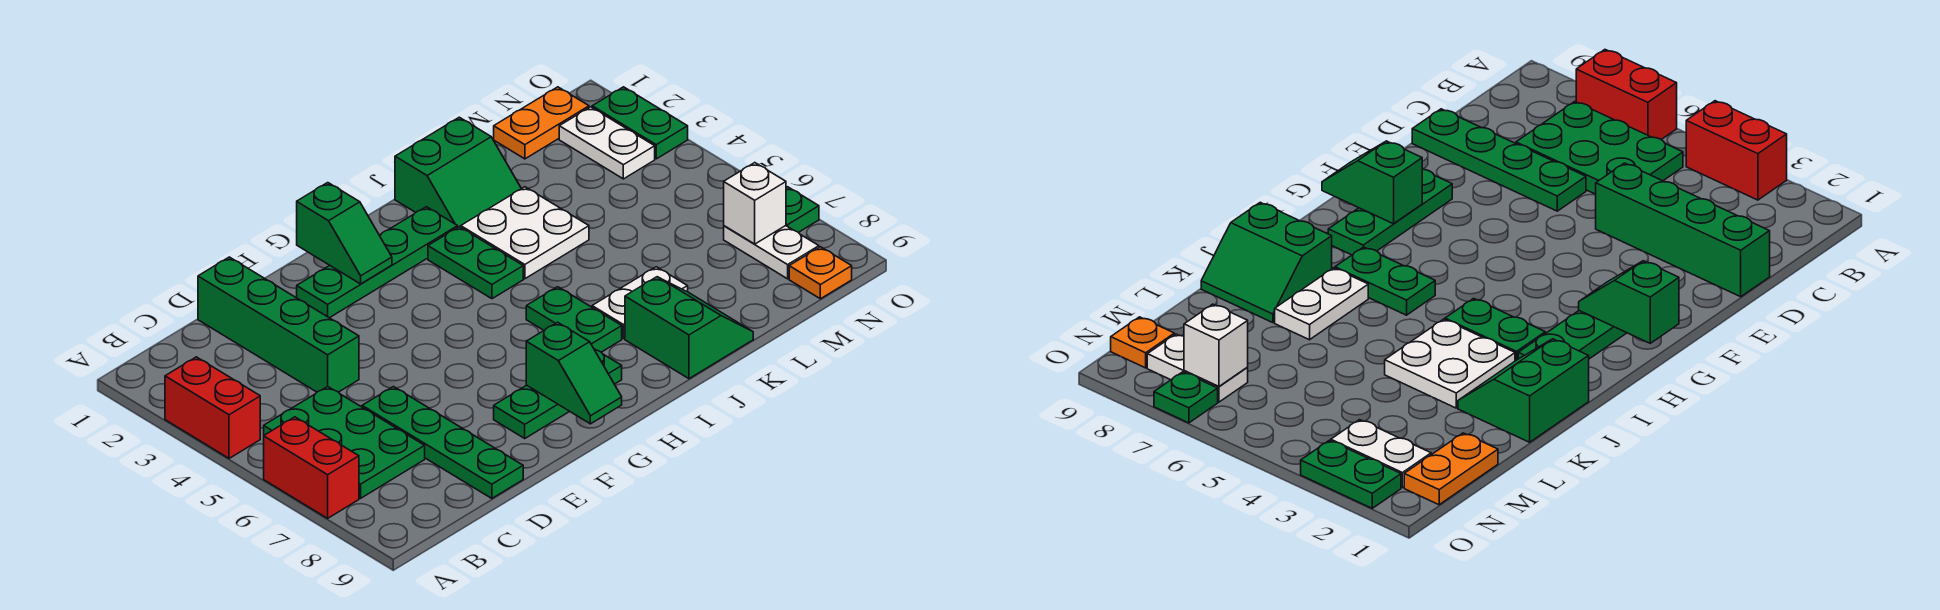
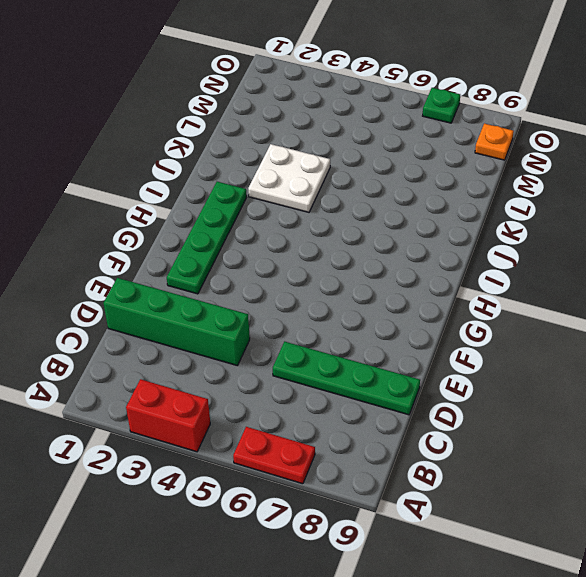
red plate A6:A7 level 1 -> red brick A6:A7 level 1
none -> green plate B5:C7 level 1
none -> green plate F8:H8 level 1
none -> green plate I3:I4 level 1

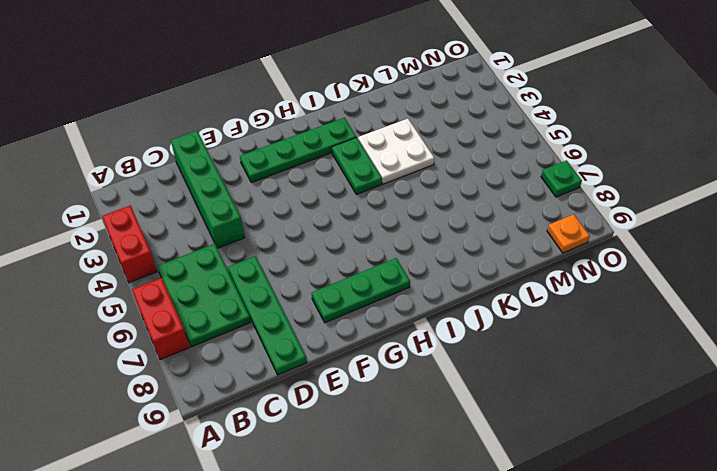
none -> green plate I6:I7 level 1
none -> green slope J1:K2 level 1 top 1
none -> white plate J7:K7 level 1

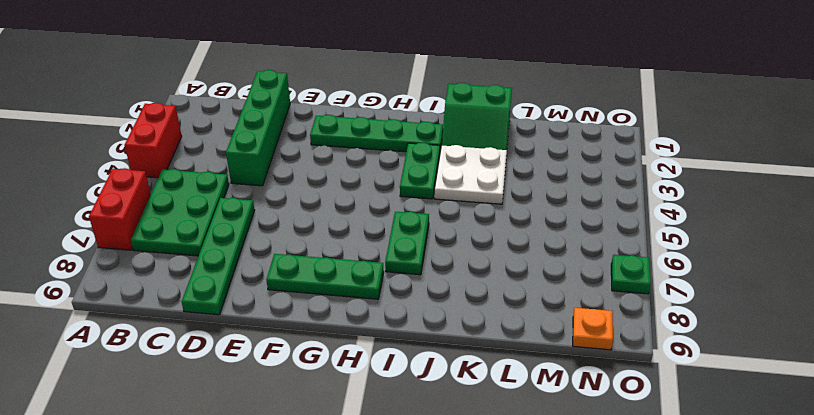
none -> white plate J7:K7 level 1
none -> green slope J8:K9 level 1 top J
none -> orange plate M1:N1 level 1

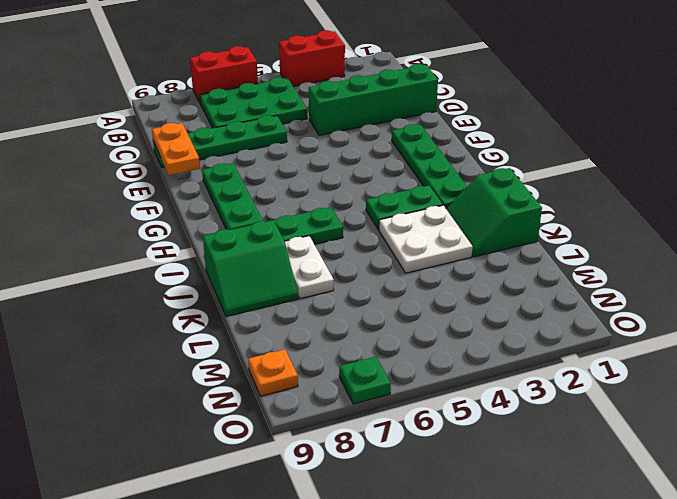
orange plate D9:E9 level 2 -> orange plate M1:N1 level 1
none -> white plate N2:N3 level 1
none -> white plate N7:N8 level 1
none -> green plate O2:O3 level 1

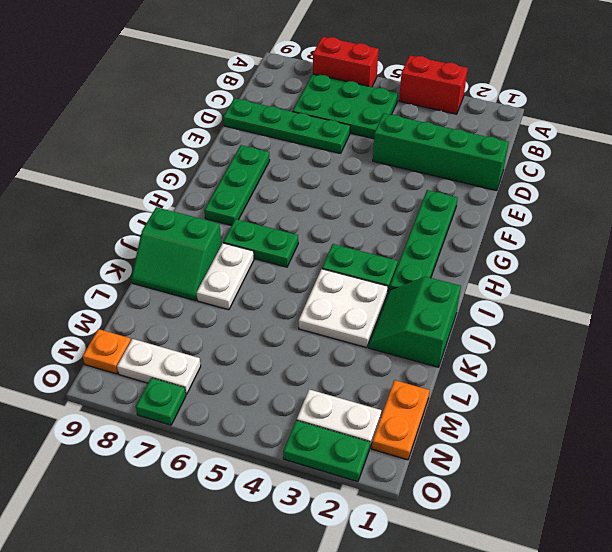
none -> green slope G1:G2 level 2 top 1
none -> green slope G8:G9 level 2 top 8
none -> white brick N7 level 2

